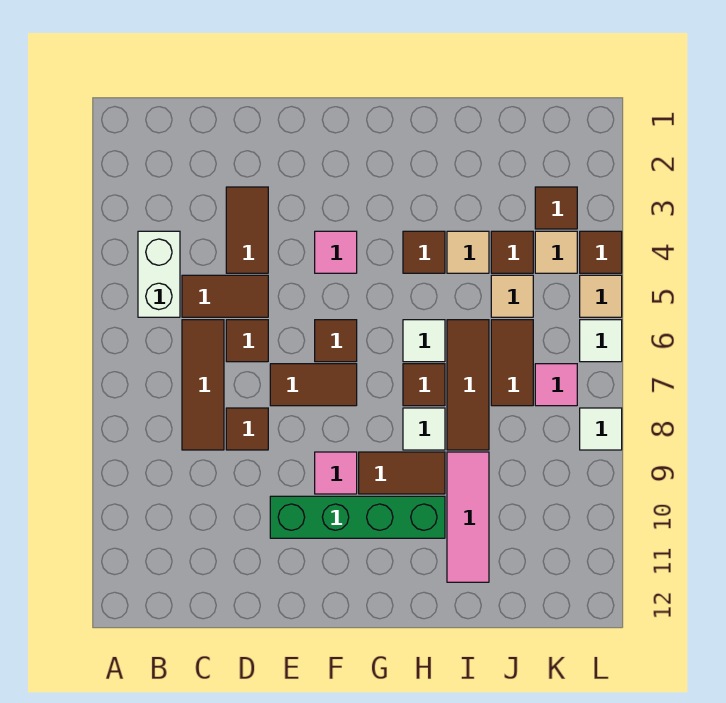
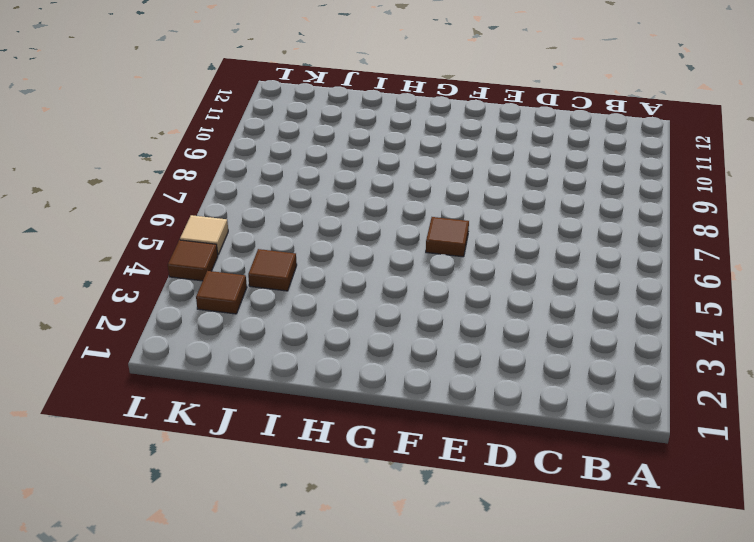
none -> white brick B4:B5 level 1
none -> brown tile C5:D5 level 1
none -> brown tile C6:C8 level 1

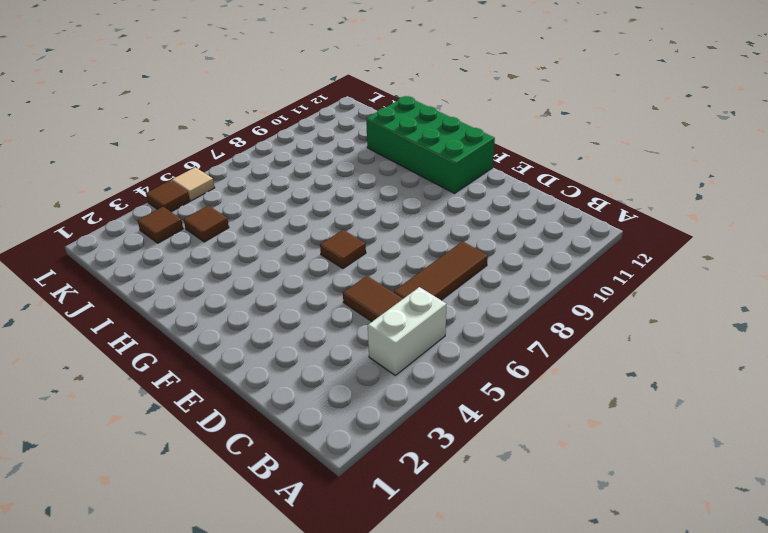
green brick F11:I12 level 1 -> pink tile I9:I11 level 1
none -> brown tile D3:D4 level 1
none -> brown tile D6 level 1
none -> brown tile D8 level 1

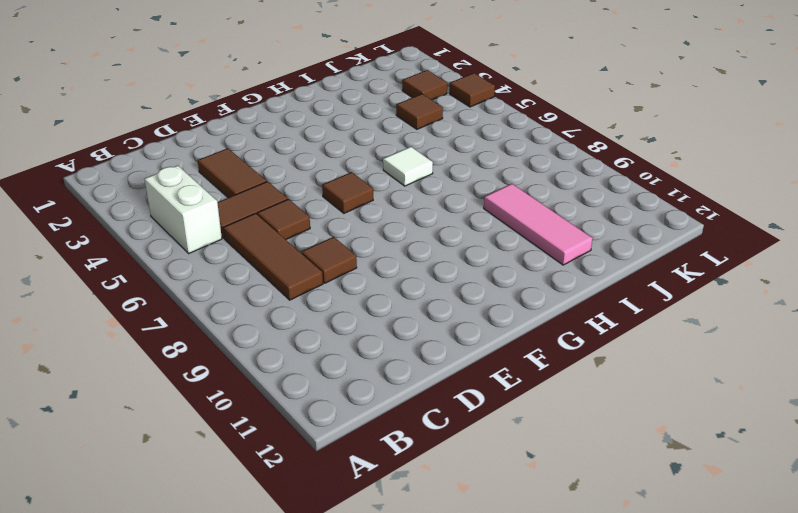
none -> brown tile E7:F7 level 1
none -> green brick E10:H10 level 1
none -> pink tile F4 level 1

